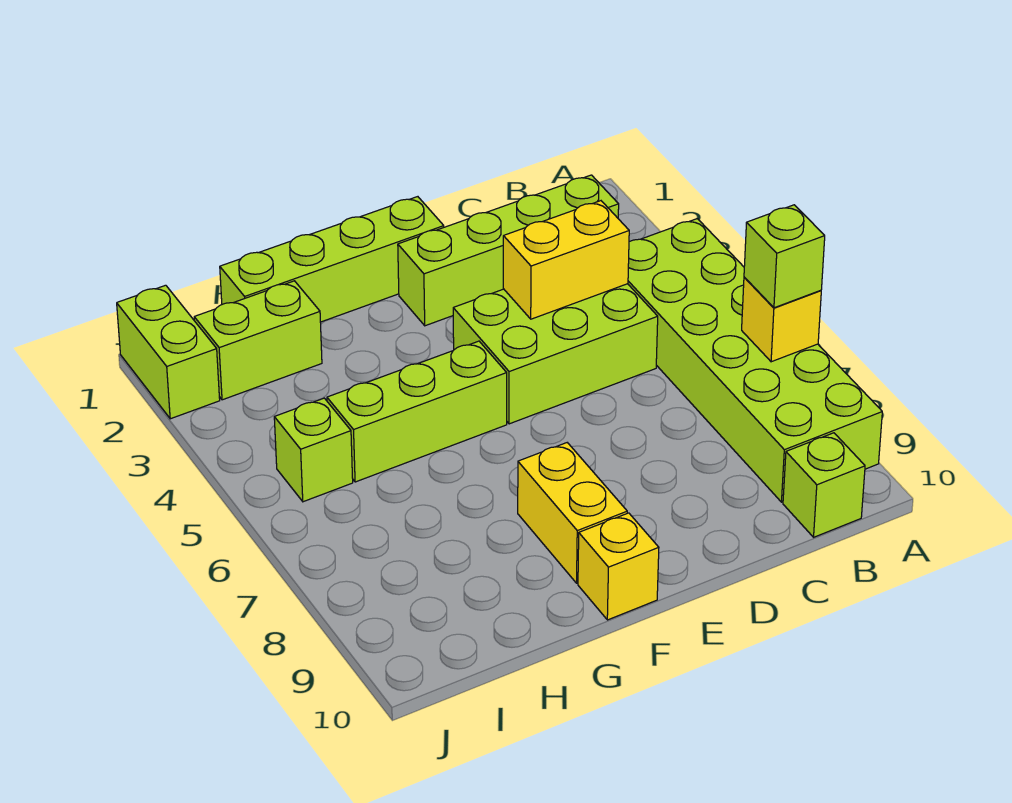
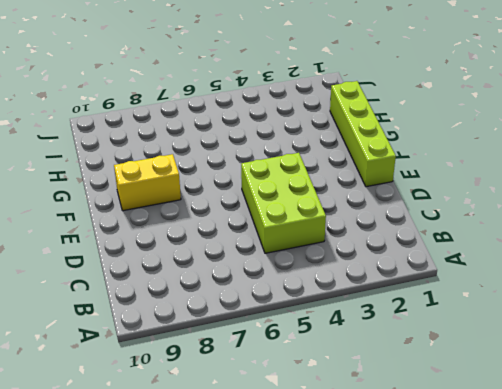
none -> lime brick A4:B9 level 1
none -> lime brick B2:E2 level 1
none -> lime brick B10 level 1

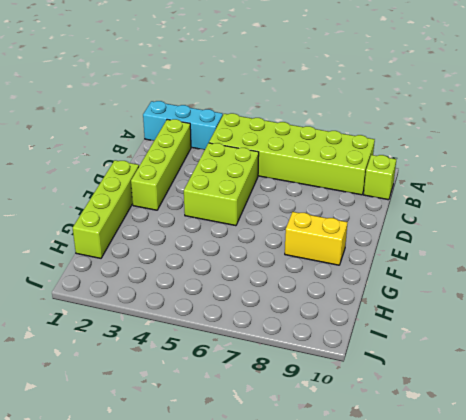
cyan brick A1:A3 level 1 -> none
none -> lime brick F5:H5 level 1
none -> yellow brick F10 level 1
none -> lime brick H2:I2 level 1

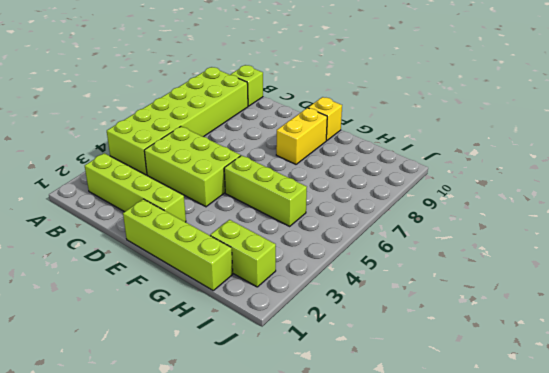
none -> lime brick I5 level 1
none -> lime brick J1:J2 level 1
none -> yellow brick A7 level 2

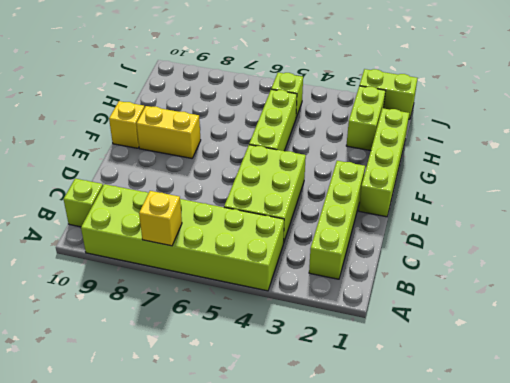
none -> yellow brick C4:D4 level 2
none -> lime brick A7 level 3

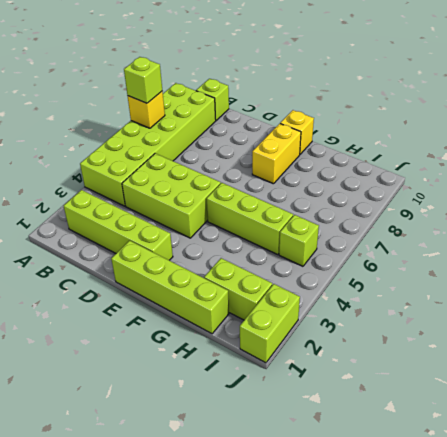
none -> yellow brick C4:D4 level 2

